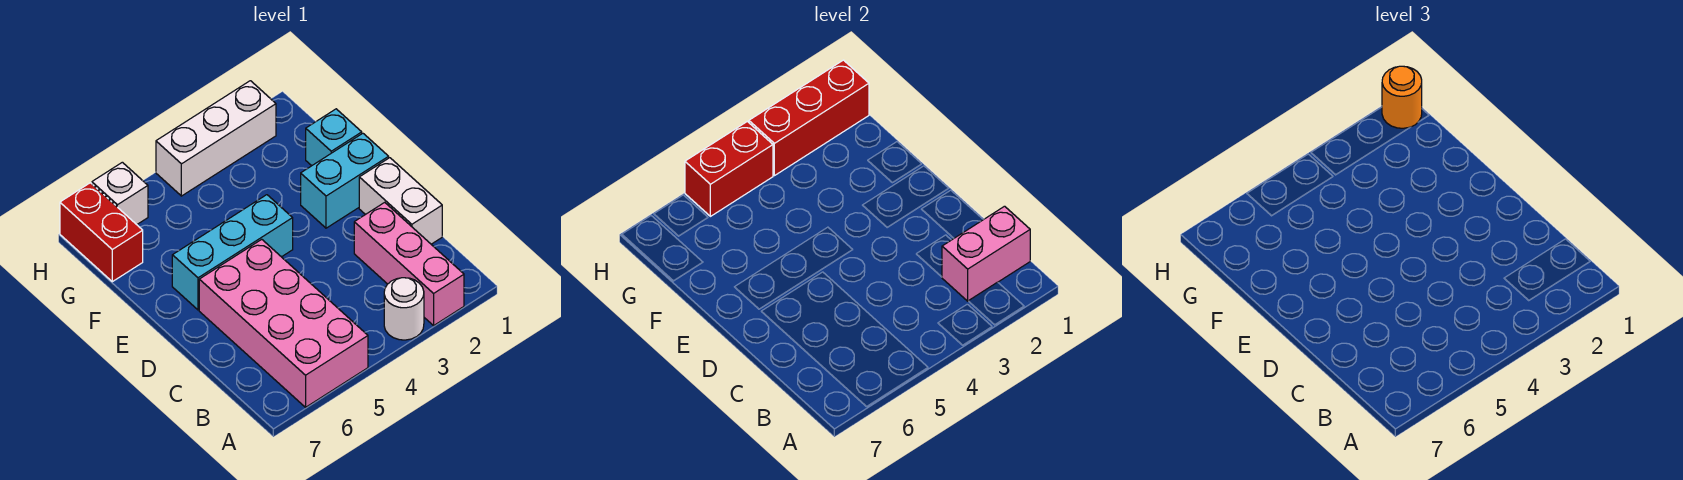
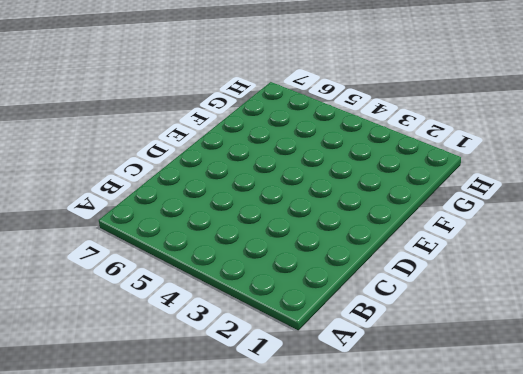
none -> pink brick A2:C2 level 1
none -> white round brick A3 level 1
none -> pink brick A5:D6 level 1

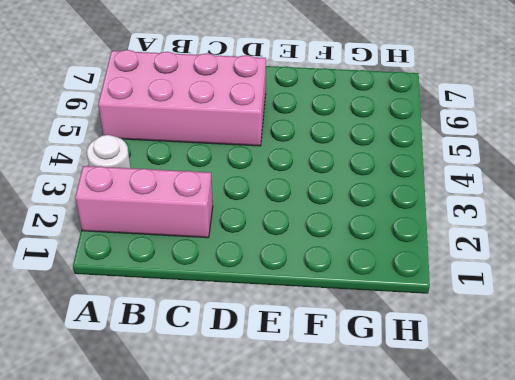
none -> white brick C1:D1 level 1
none -> cyan brick E1:E2 level 1
none -> cyan brick E4:E6 level 1

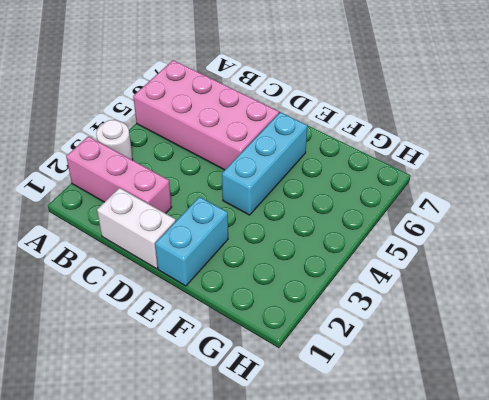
none -> cyan brick F1 level 1
none -> red brick G7:H7 level 1
none -> white brick H2:H4 level 1

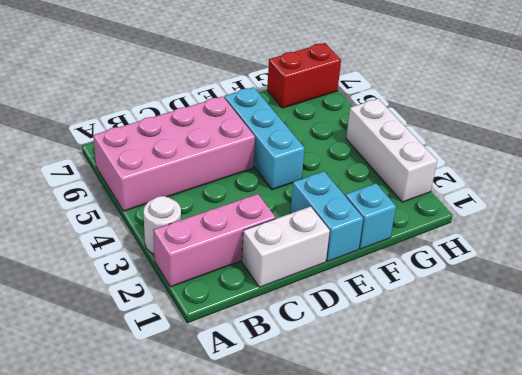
none -> white brick H6 level 1
none -> pink brick B1:B2 level 2
none -> red brick H1:H3 level 2

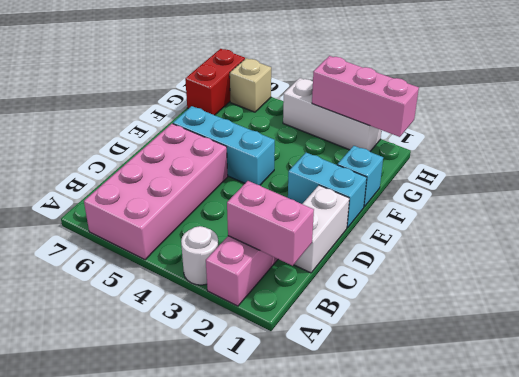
pink brick H1:H3 level 2 -> red brick H1:H3 level 2
tan brick H6 level 1 -> white brick H6 level 1
none -> red brick H4:H5 level 2
none -> orange round brick H1 level 3

